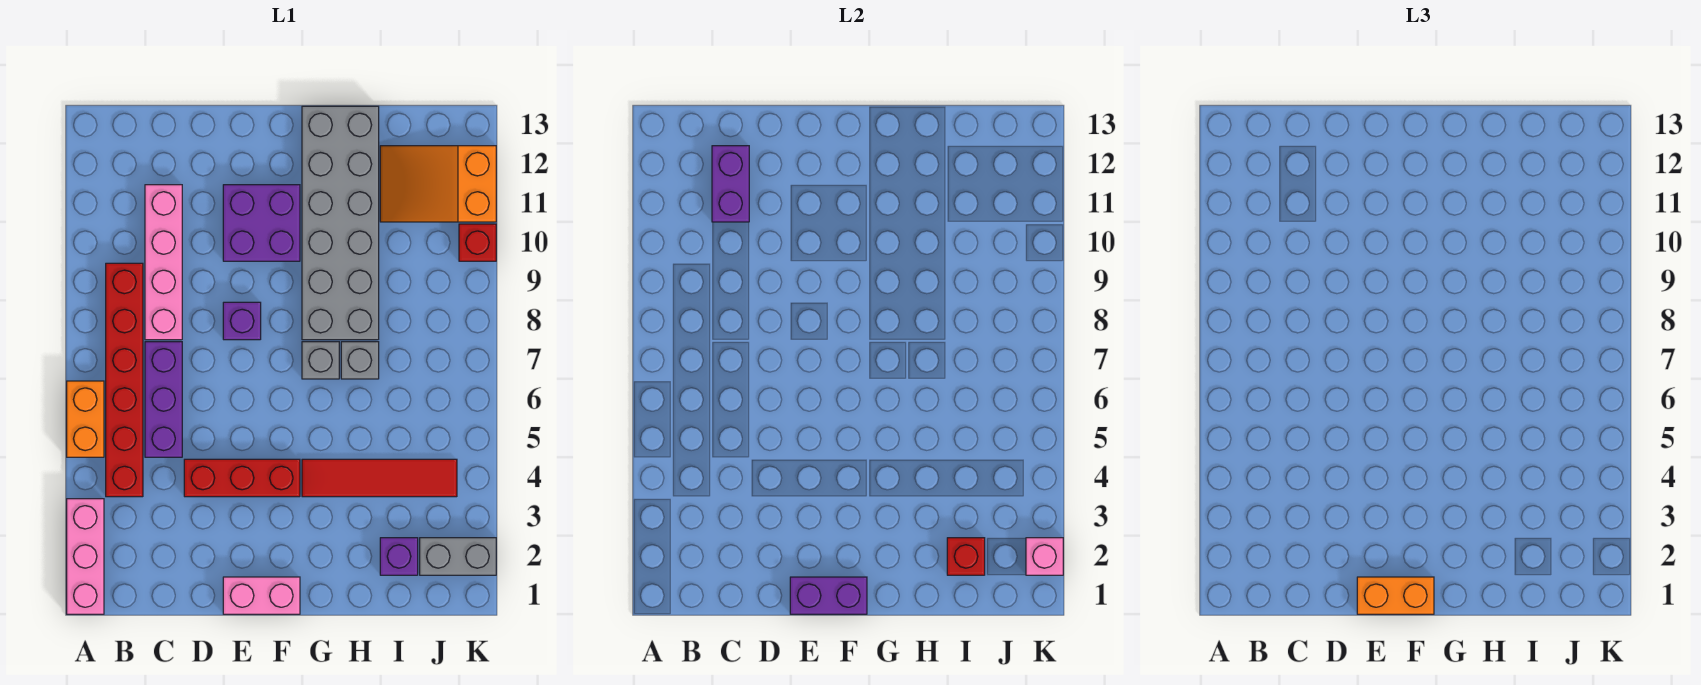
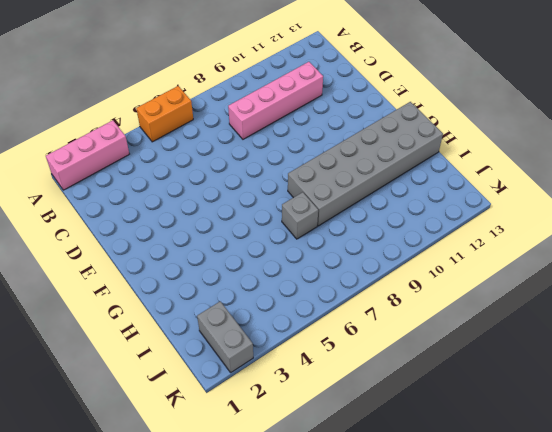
none -> red brick B4:B9 level 1
none -> purple brick C5:C7 level 1
none -> red brick D4:F4 level 1

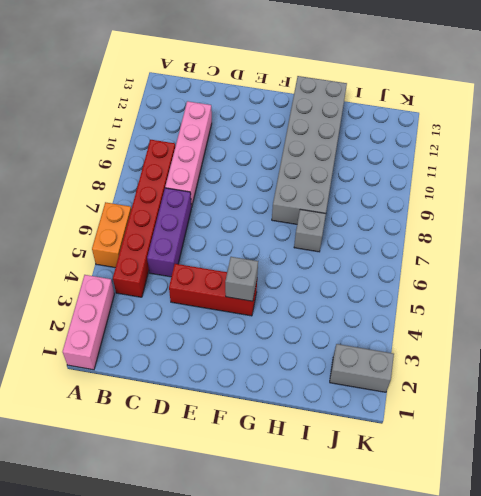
grey brick F4 level 2 -> grey brick G7 level 1
none -> pink brick E1:F1 level 1
none -> purple brick E8 level 1
none -> purple brick E10:F11 level 1

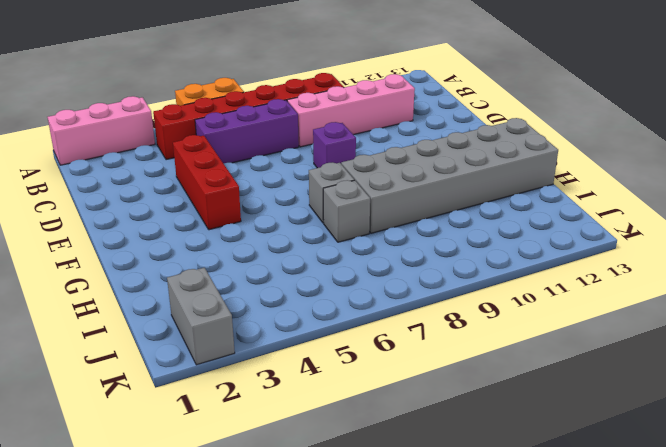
none -> pink brick E1:F1 level 1
none -> purple brick E10:F11 level 1
none -> red tile G4:J4 level 1

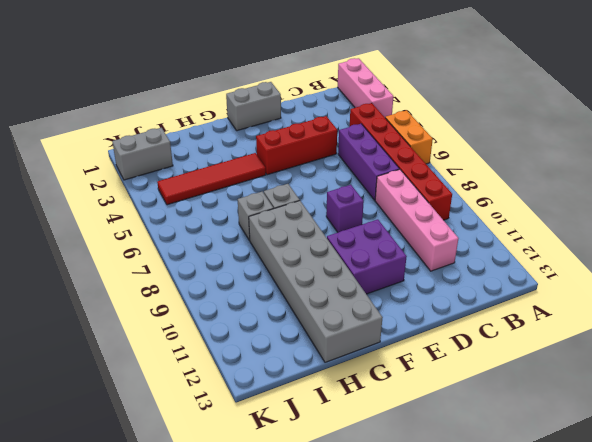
grey brick E1:F1 level 1 -> pink brick E1:F1 level 1
none -> purple brick I2 level 1
none -> orange slope I11:K12 level 1 top K
none -> red brick K10 level 1

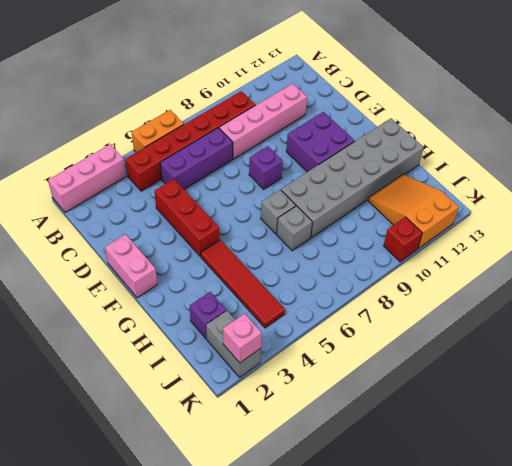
none -> purple brick C11:C12 level 2
none -> purple brick E1:F1 level 2
none -> red brick I2 level 2

